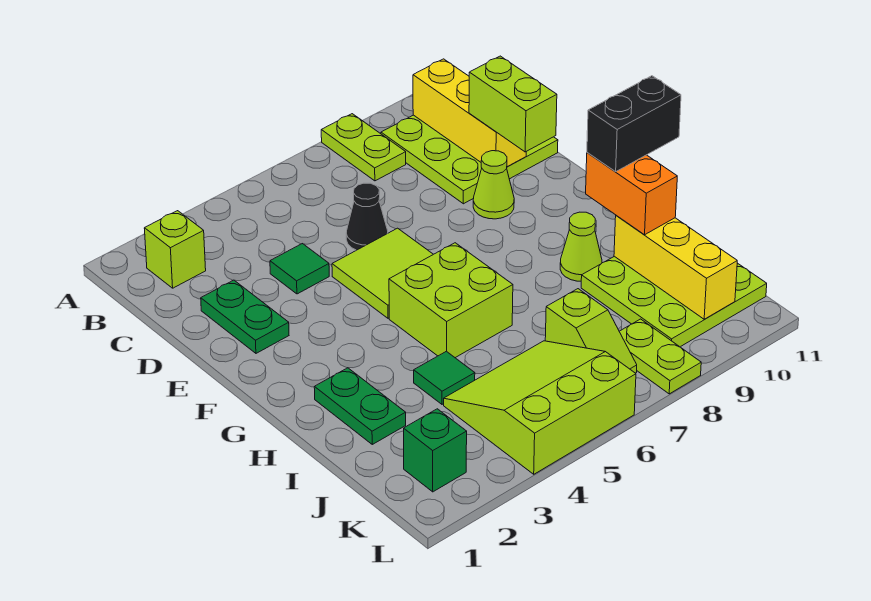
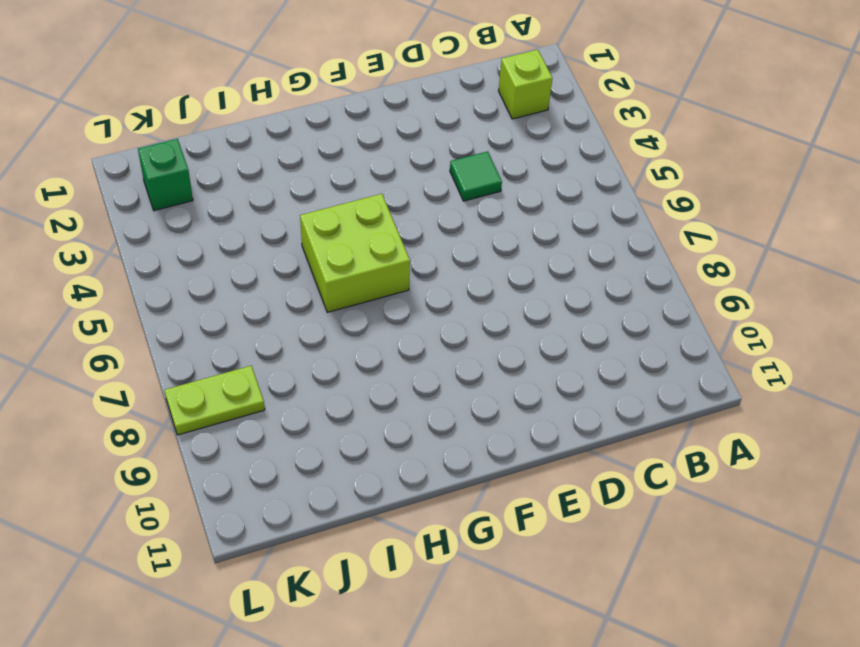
none -> lime plate A8:B8 level 1
none -> lime plate B9:D11 level 1
none -> green plate D2:E2 level 1

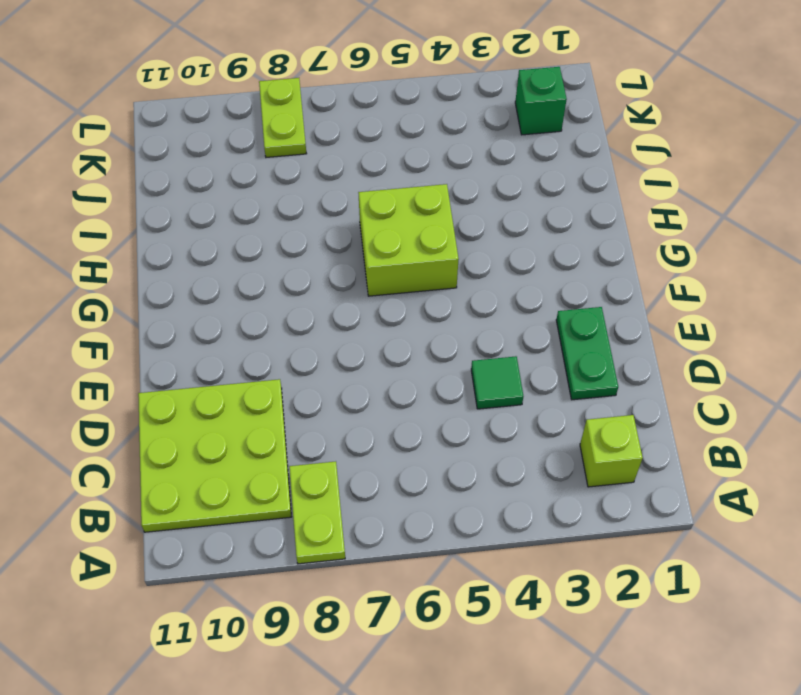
none -> black cone D6 level 1
none -> lime tile E5:F6 level 1
none -> lime cone E9 level 1

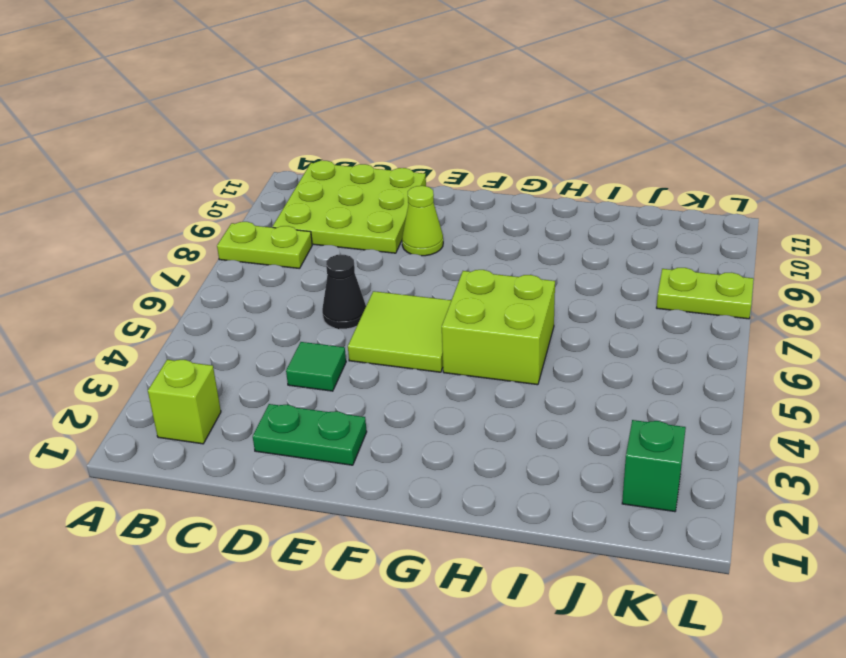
none -> green plate H2:I2 level 1
none -> lime cone H9 level 1
none -> green tile I4 level 1

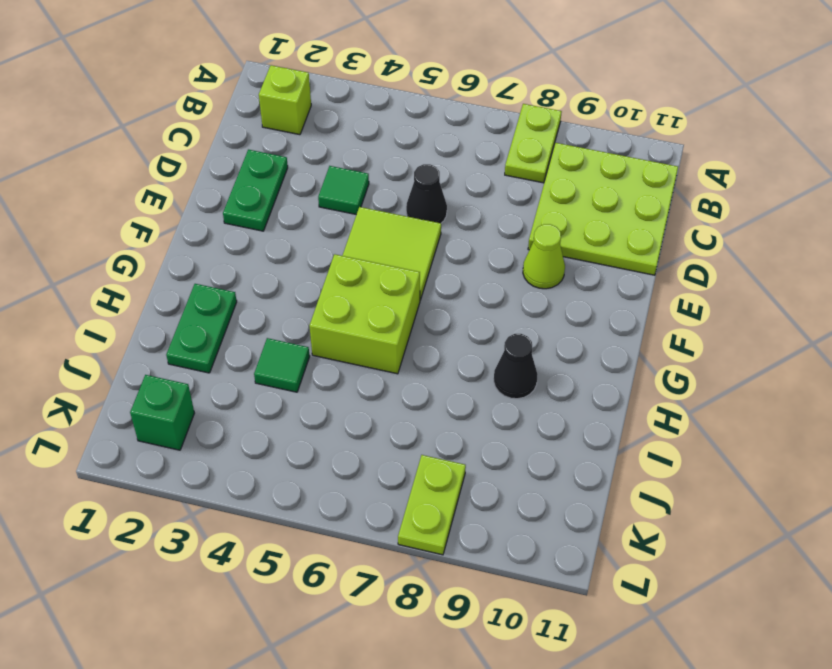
black cone H9 level 1 -> lime cone H9 level 1
none -> lime plate I9:K11 level 1
none -> lime slope J4:L6 level 1 top L
none -> lime slope J7:K7 level 1 top J

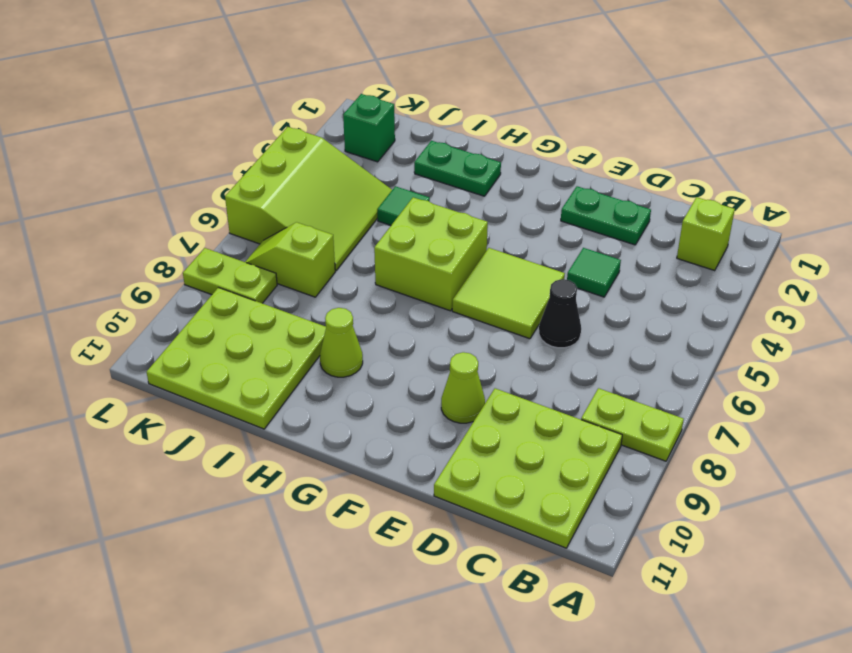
none -> yellow brick B10:D10 level 2
none -> yellow brick I10:K10 level 2
none -> lime brick D10:E10 level 3

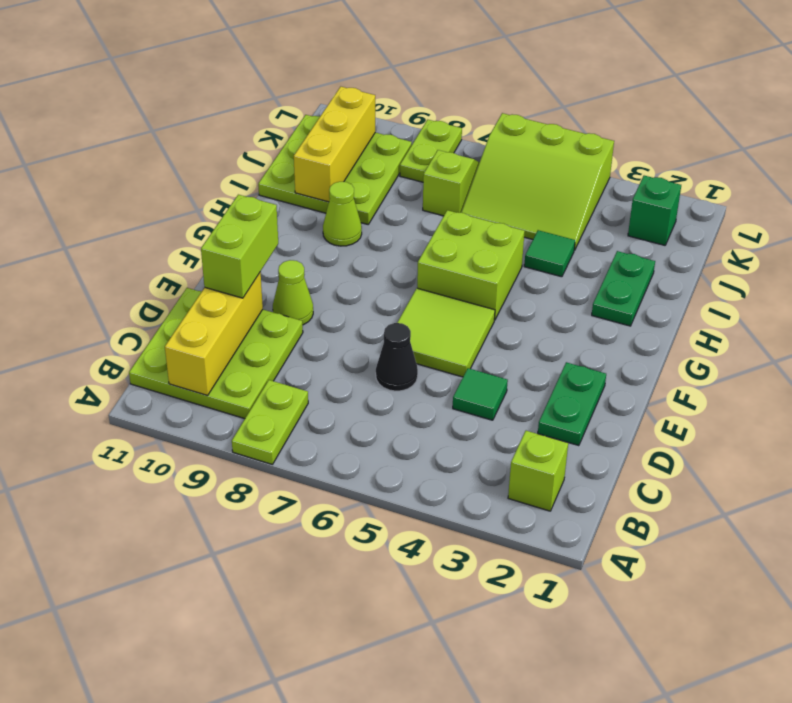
none -> orange brick H10:I10 level 3
none -> black brick H10:H11 level 4

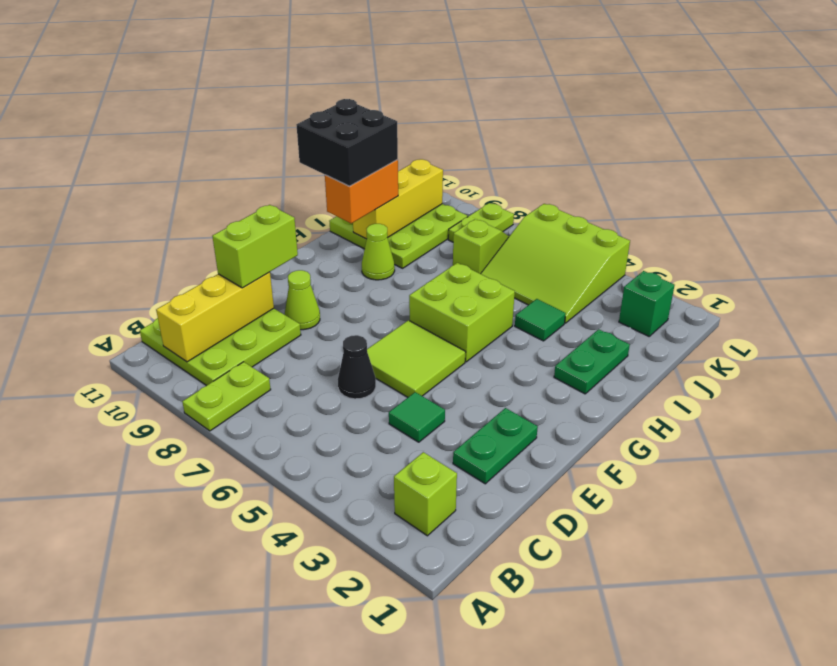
black brick H10:I11 level 4 -> black brick H10:H11 level 4

